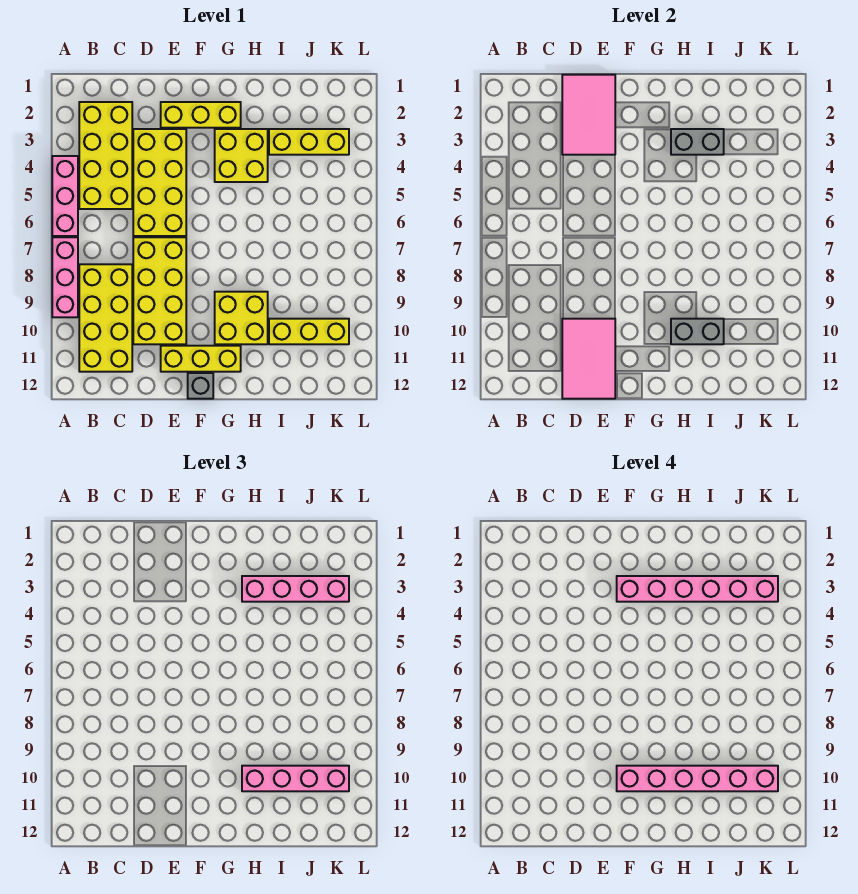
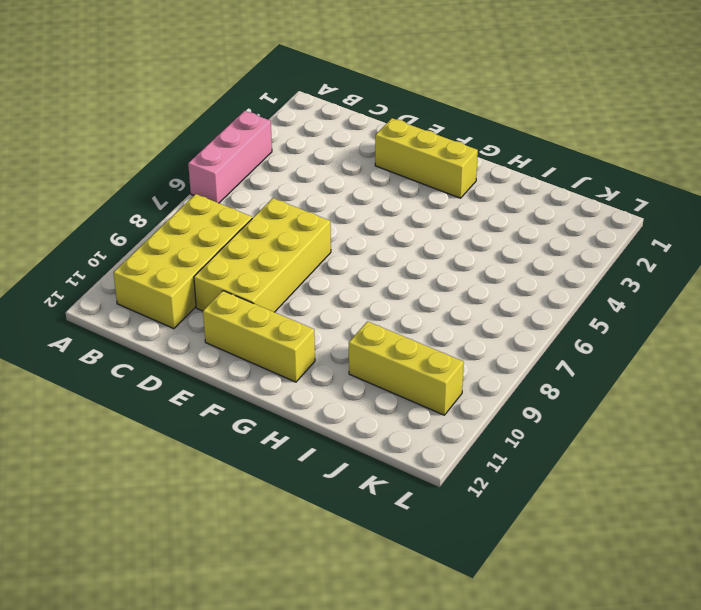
none -> pink brick A7:A9 level 1
none -> yellow brick B2:C5 level 1
none -> yellow brick D3:E6 level 1

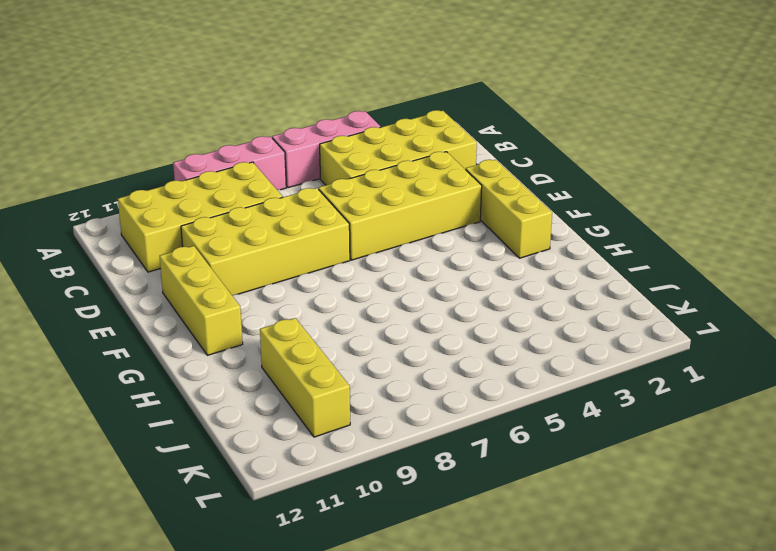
none -> grey brick F12 level 1
none -> yellow brick G3:H4 level 1
none -> yellow brick G9:H10 level 1

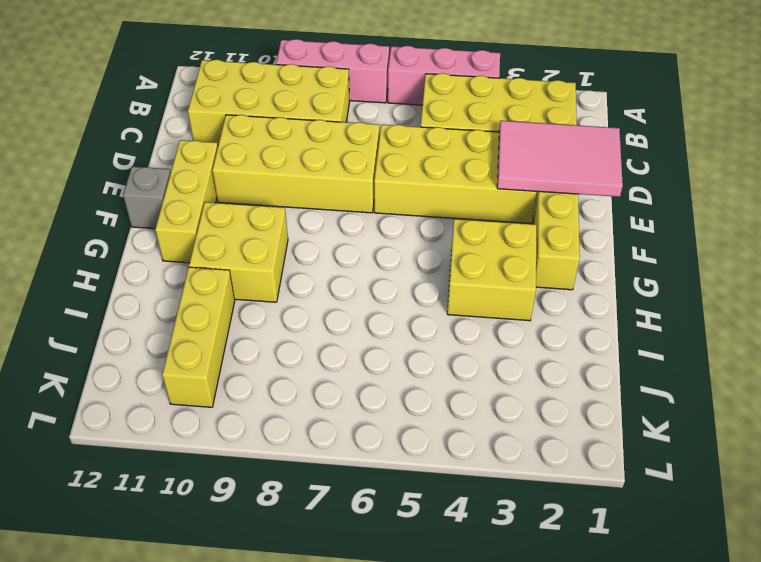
none -> yellow brick I3:K3 level 1
none -> pink tile D10:E12 level 2
none -> grey brick H3:I3 level 2

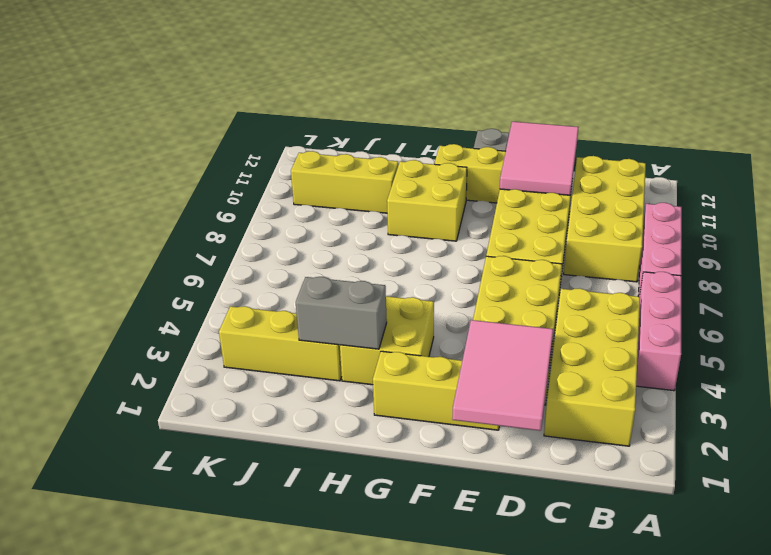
none -> grey brick H10:I10 level 2
none -> pink brick H3:K3 level 3
none -> pink brick H10:K10 level 3

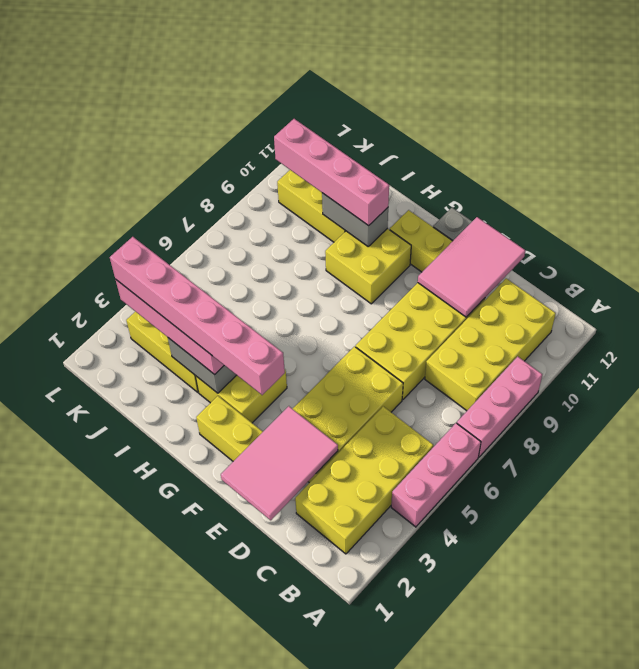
none -> pink brick F10:K10 level 4

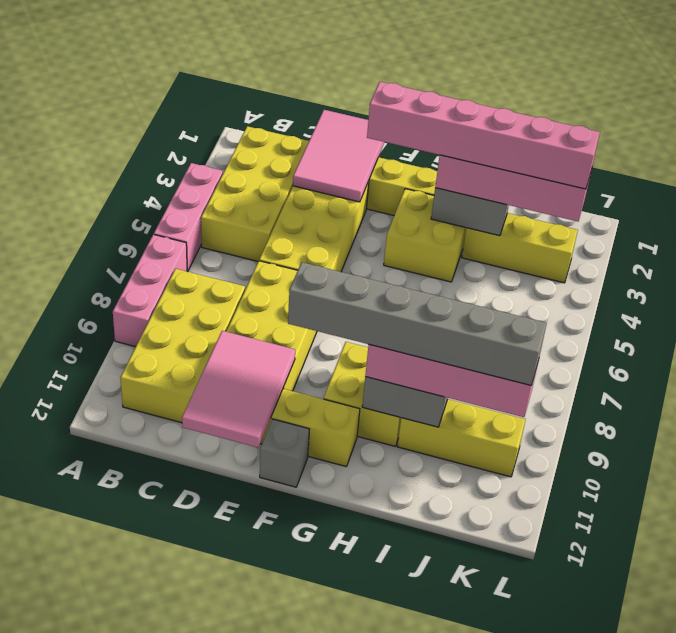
grey brick F10:K10 level 4 -> pink brick F10:K10 level 4

